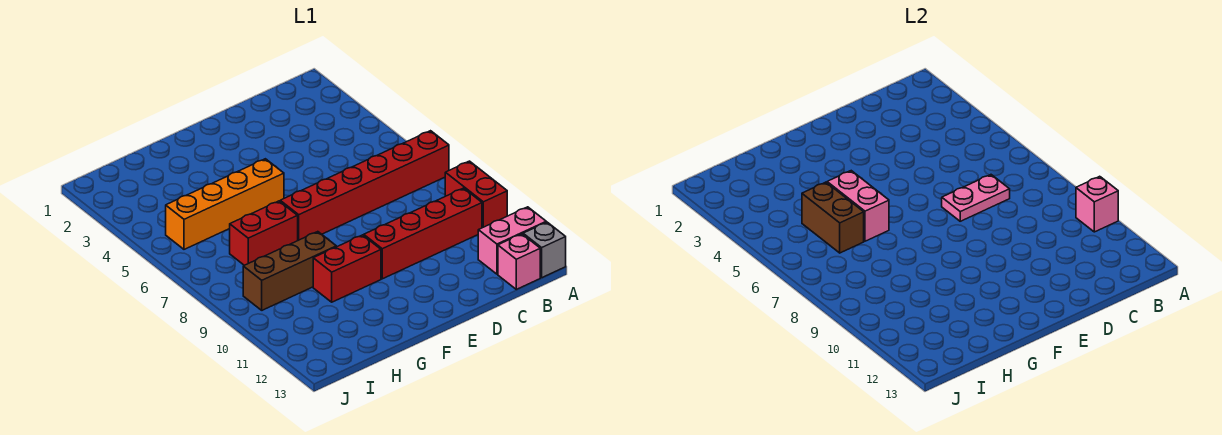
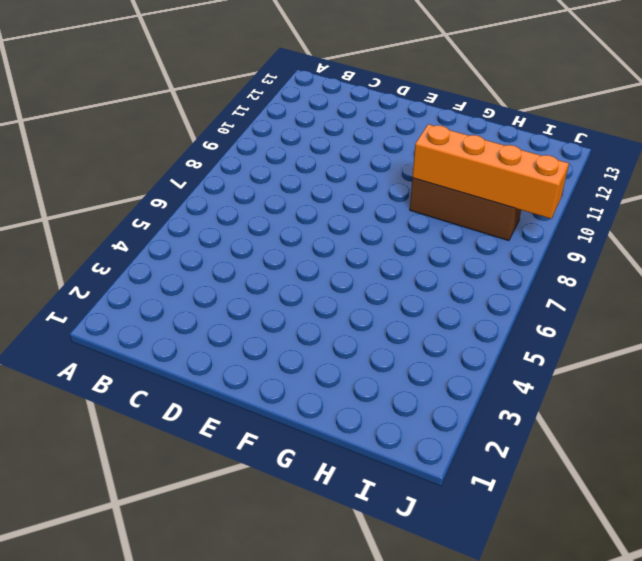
orange brick G9:J9 level 2 -> orange brick F5:I5 level 1
none -> red brick A7:F7 level 1
none -> red brick A9:A10 level 1
none -> pink brick A12:B12 level 1

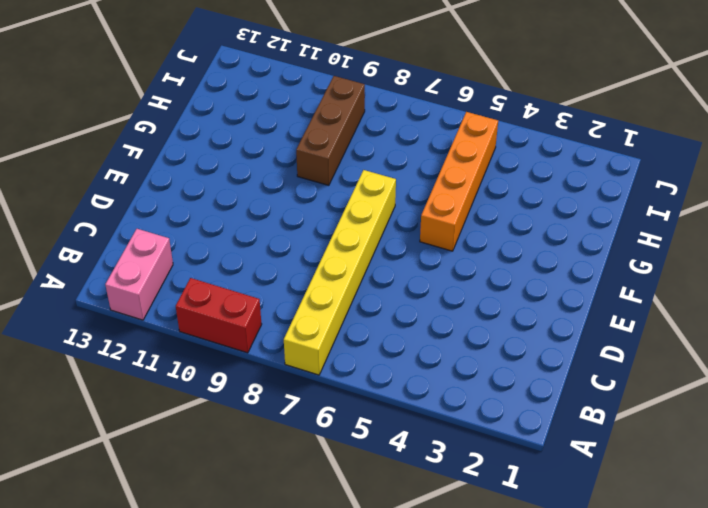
yellow brick A7:F7 level 1 -> red brick A7:F7 level 1
none -> grey brick A13 level 1
none -> red brick B10:E10 level 1
none -> pink brick B13 level 1

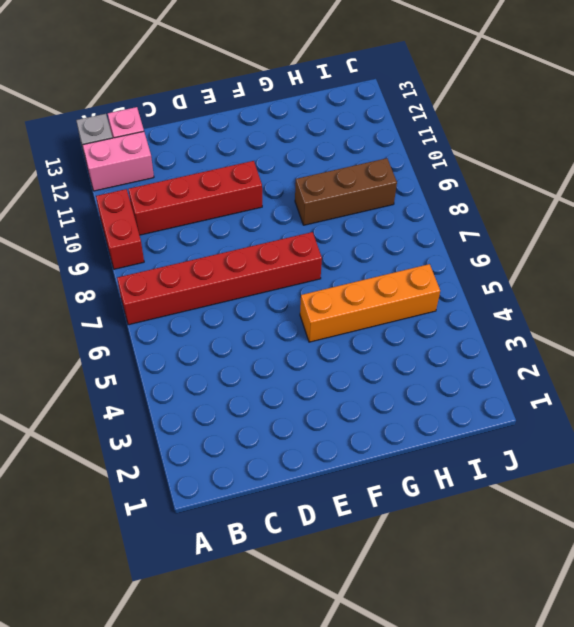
none -> red brick F10:G10 level 1
none -> red brick G7:H7 level 1
none -> pink brick A10 level 2

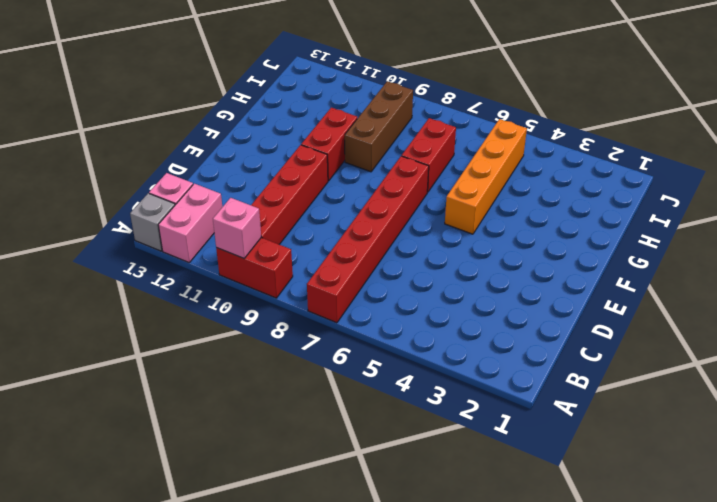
none -> pink plate C7:D7 level 2
none -> pink brick G5:G6 level 2
none -> brown brick H5:H6 level 2

